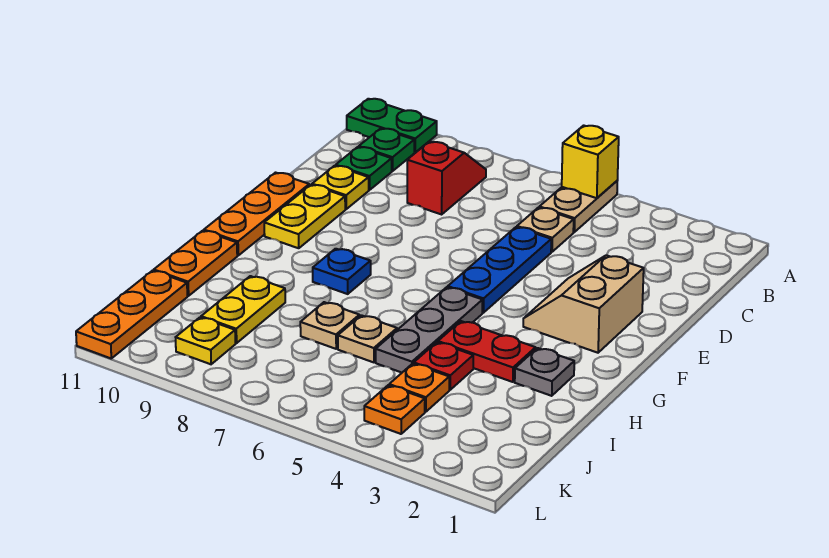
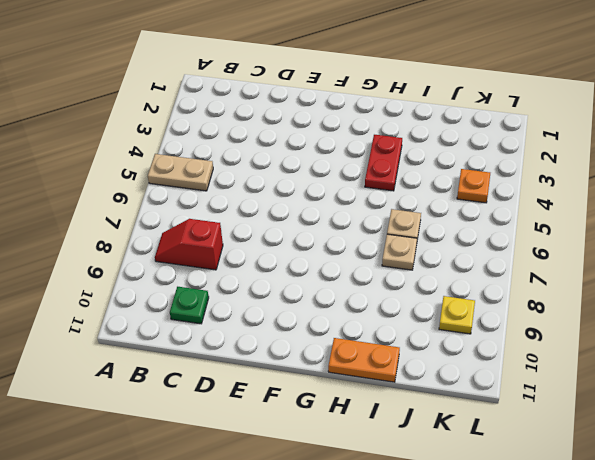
none -> green plate A10:A11 level 1
none -> green plate B10 level 1
none -> tan plate C5 level 1

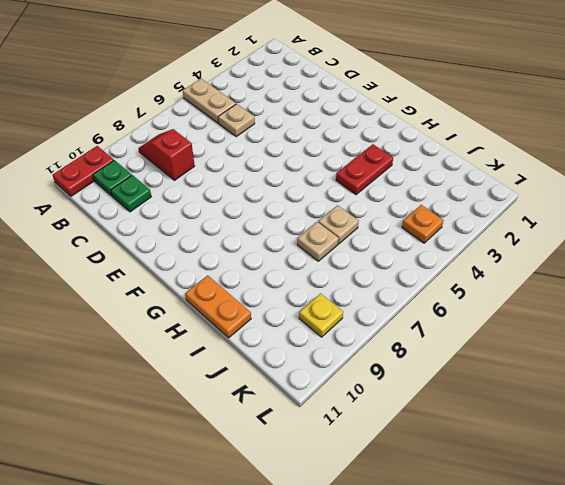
red plate A10:A11 level 1 -> green plate A10:A11 level 1
none -> blue plate D5:F5 level 1
none -> yellow plate D10 level 1
none -> tan slope E2:F3 level 1 top 2

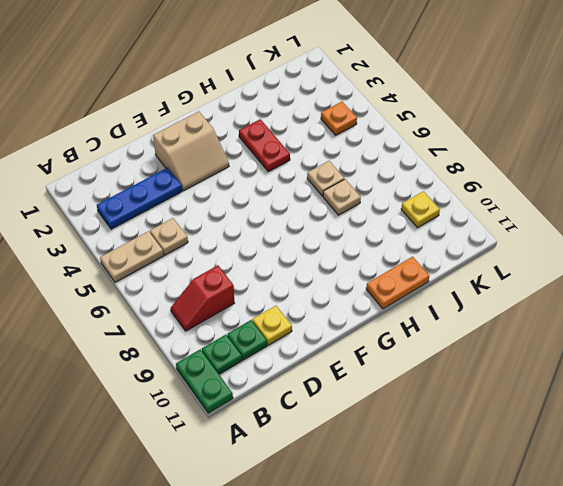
blue plate B3:D3 level 1 -> blue plate D5:F5 level 1
none -> yellow plate E10:F10 level 1
none -> orange plate E11:G11 level 1
none -> grey plate G5:I5 level 1

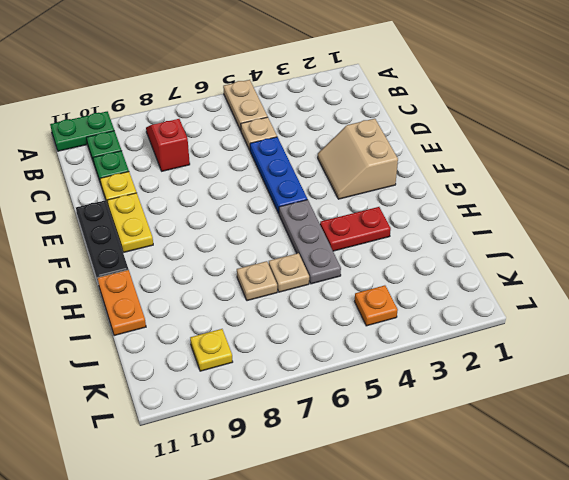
black plate E11:G11 level 1 -> orange plate E11:G11 level 1
none -> blue plate G8 level 1
none -> grey plate H2 level 1
none -> red plate I4 level 1

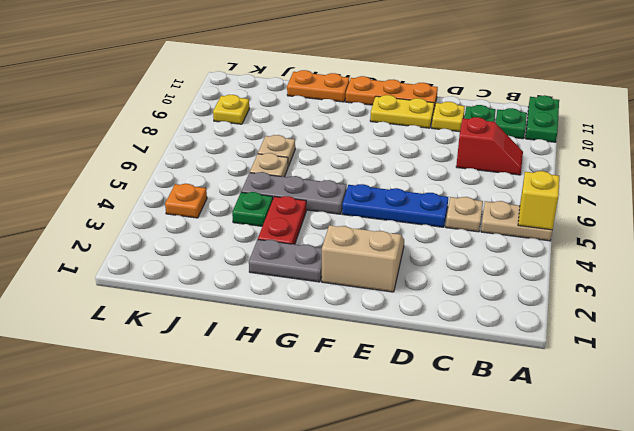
grey plate G2:H2 level 1 -> grey plate H2 level 1
green plate I4 level 1 -> red plate I4 level 1
none -> blue plate G8 level 1
none -> yellow plate I9:J9 level 1
none -> orange plate J4 level 1

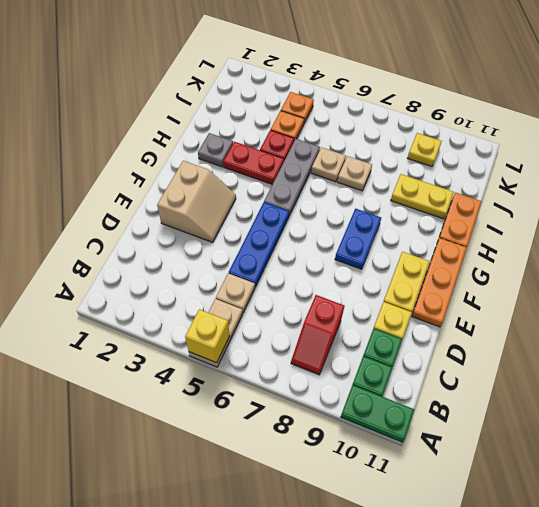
blue plate F8:G8 level 1 -> blue plate G8 level 1
yellow plate I9:I10 level 1 -> yellow plate I9:J9 level 1
none -> orange plate J11:L11 level 1

